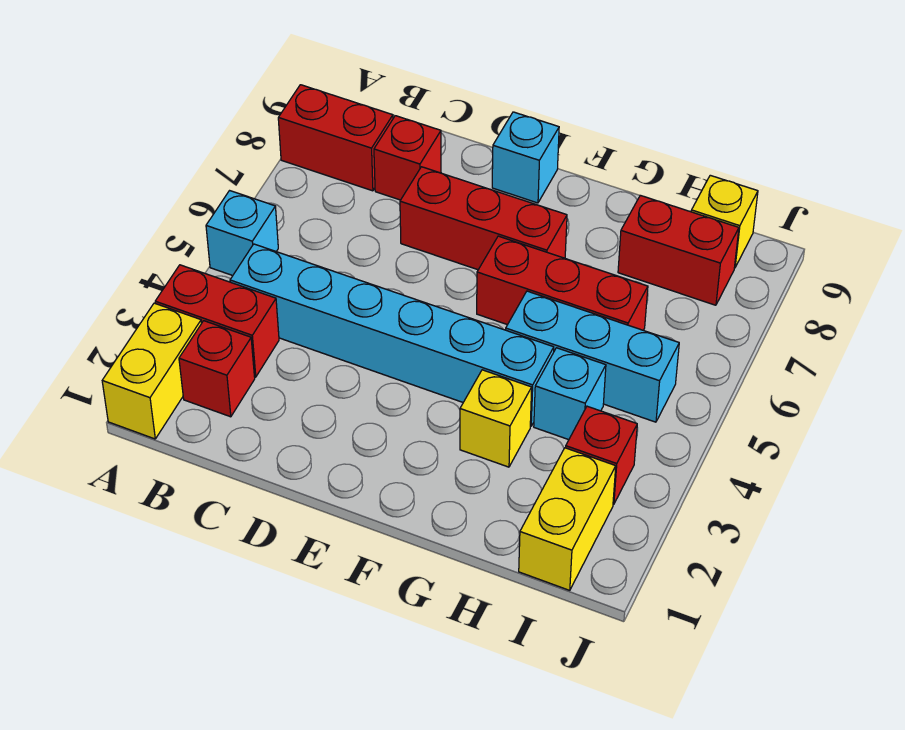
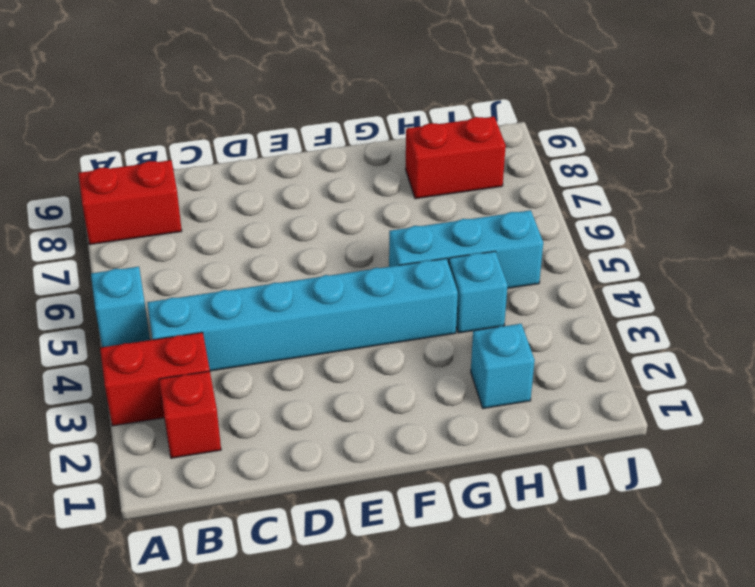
cyan brick H2 level 1 -> cyan brick E9 level 1
none -> yellow brick A1:A2 level 1
none -> red brick C8 level 1
none -> red brick D7:F7 level 1

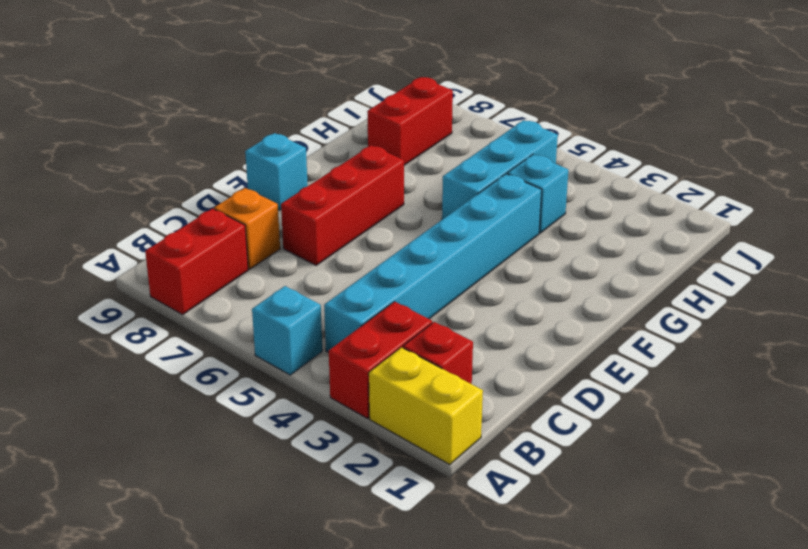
orange brick C8 level 1 -> red brick C8 level 1
none -> red brick F6:H6 level 1
none -> yellow brick G3 level 1
none -> yellow brick I1:I2 level 1

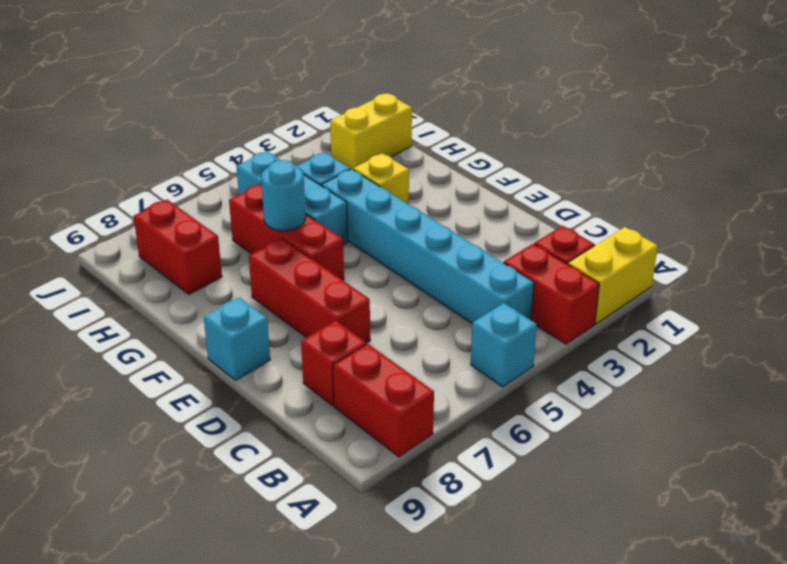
cyan round brick G6 level 2 -> none
none -> red brick I3 level 1
none -> yellow brick I9 level 1

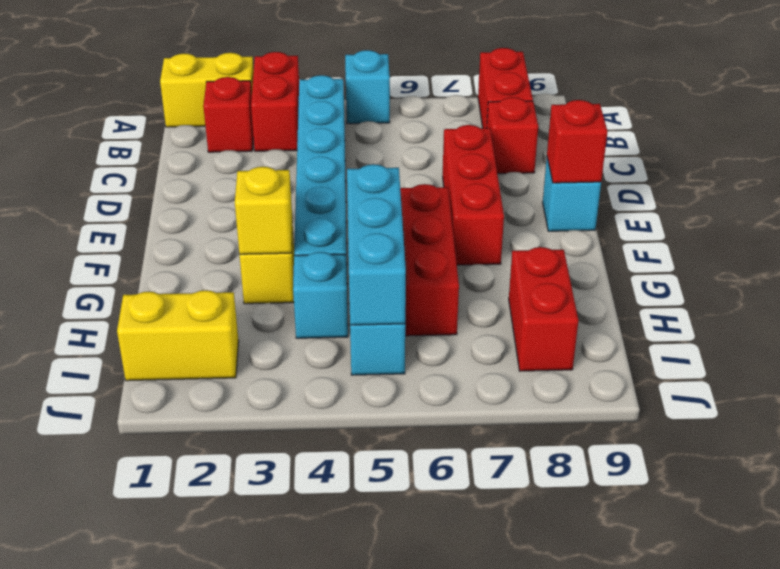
red brick E9 level 2 -> red brick I3 level 1
yellow brick G3 level 2 -> yellow brick I9 level 1
cyan brick G5:I5 level 2 -> none

